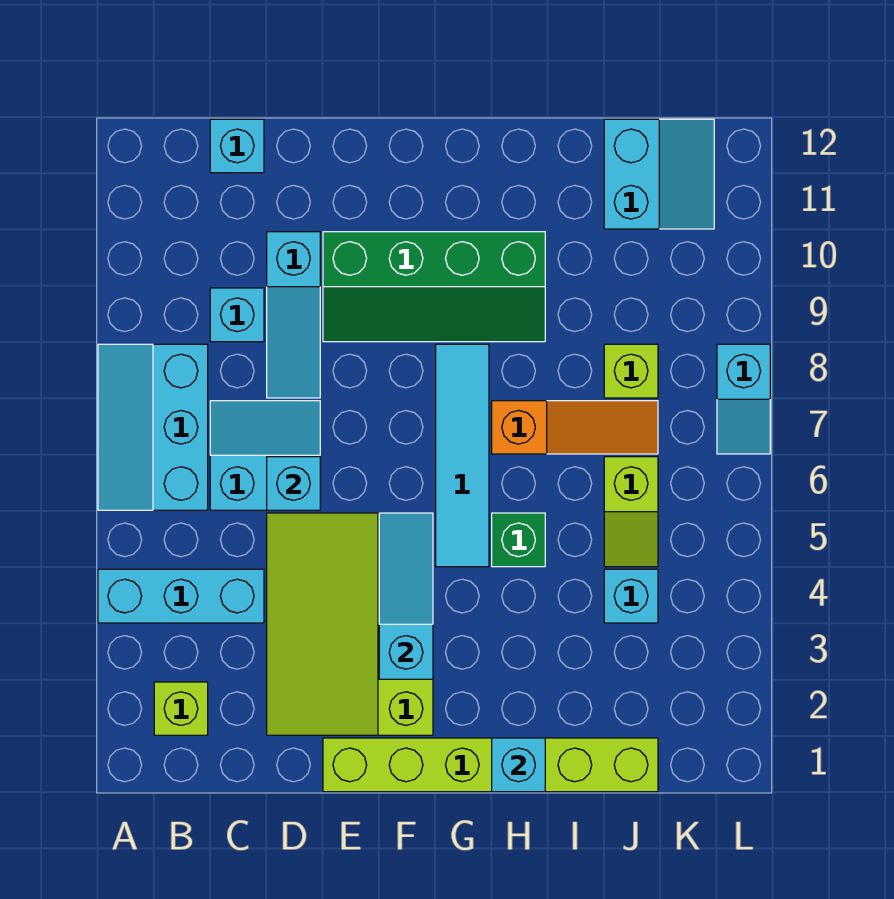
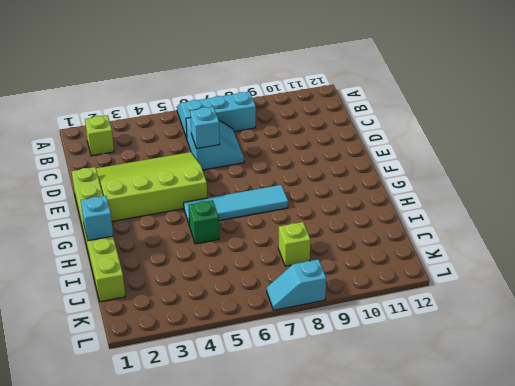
none -> cyan brick A4:C4 level 1
none -> cyan brick C9 level 1
none -> cyan brick C12 level 1

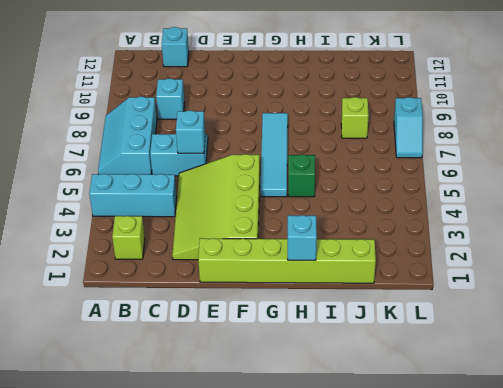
none -> cyan slope D8:D10 level 1 top 10
none -> green slope E9:H10 level 1 top 10
none -> orange slope H7:J7 level 1 top H

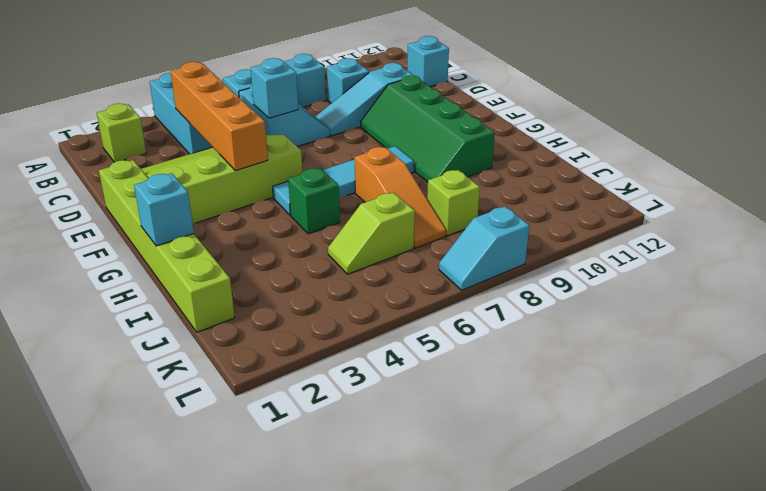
orange brick C4:F4 level 2 -> cyan slope F3:F5 level 2 top 3
none -> cyan brick J4 level 1
none -> cyan slope J11:K12 level 1 top J

